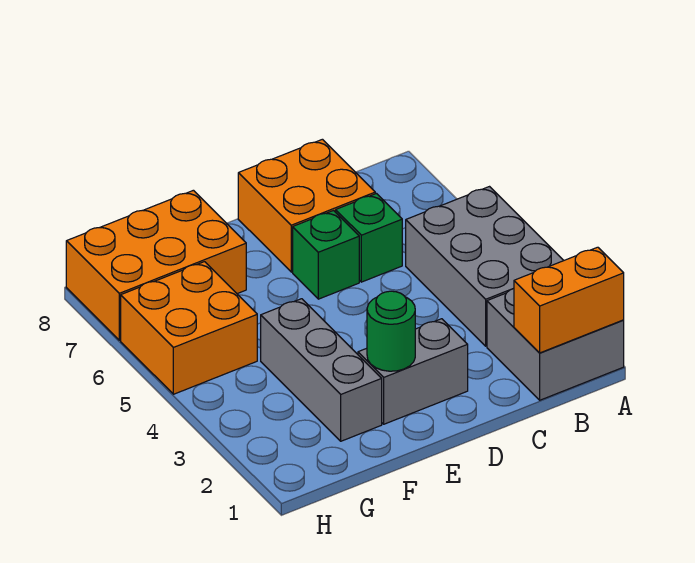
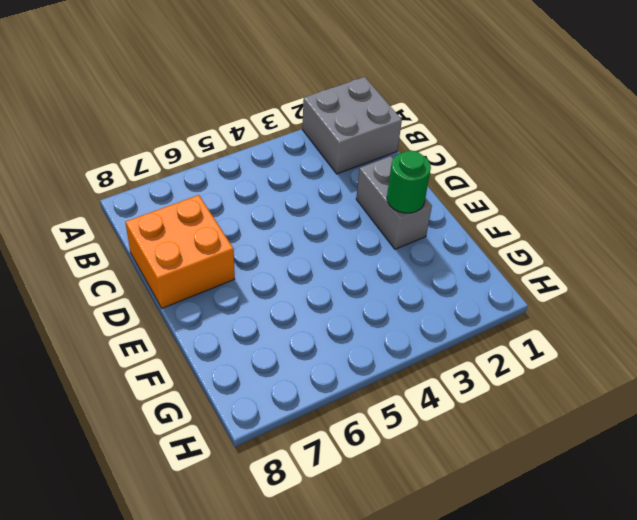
none -> grey brick A3:B5 level 1
none -> green brick C6 level 1

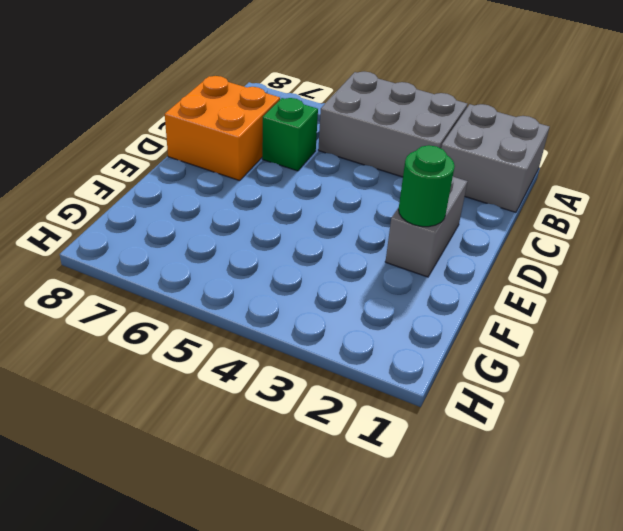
none -> green brick D6 level 1
none -> grey brick F2:F4 level 1

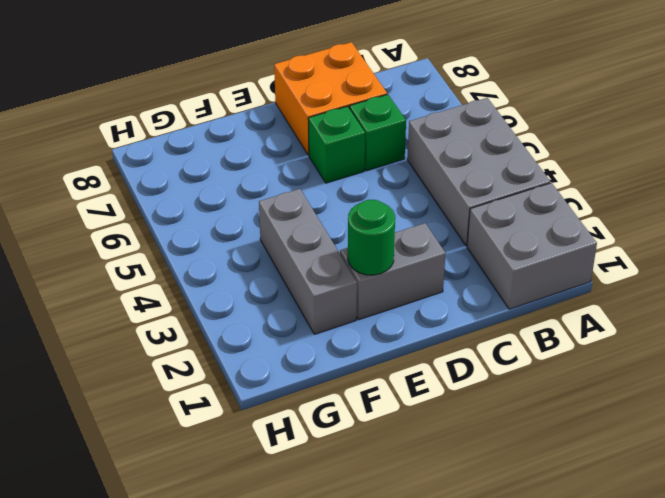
none -> orange brick F7:H8 level 1
none -> orange brick G5:H6 level 1

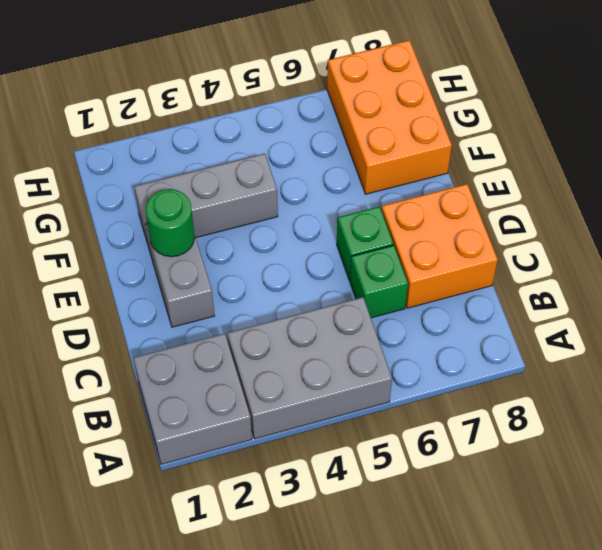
none -> orange brick G5:H6 level 1
none -> orange brick A1:B1 level 2

